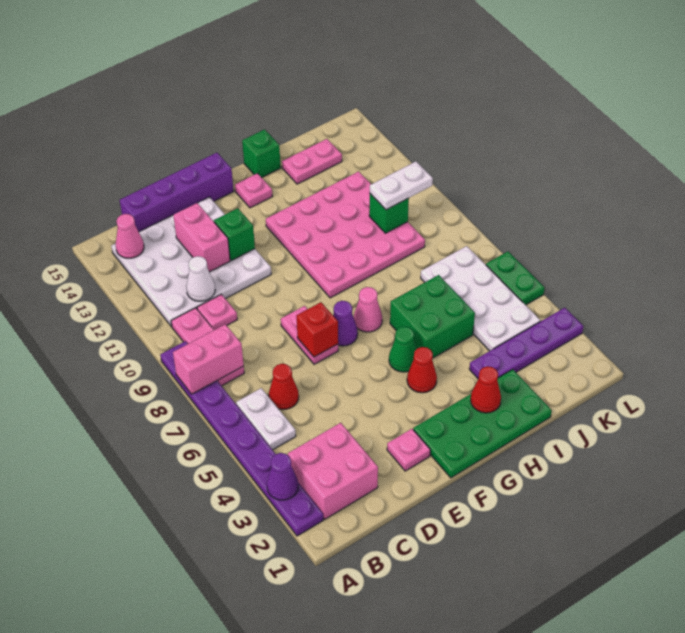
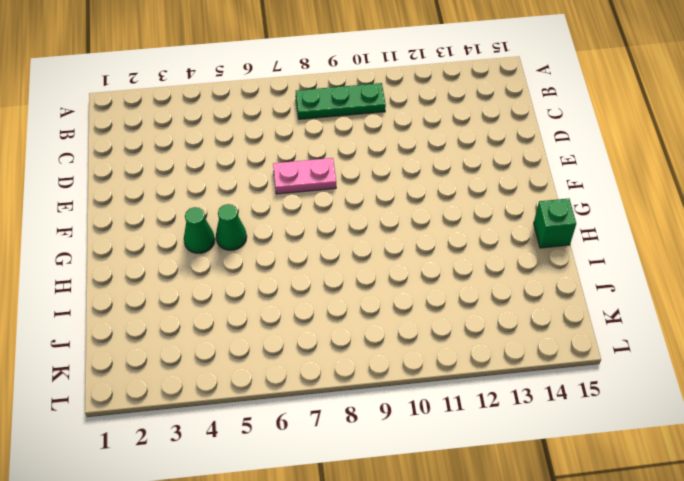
green plate B8:B10 level 1 -> pink plate B8:B10 level 1
green cone G4 level 1 -> red cone G4 level 1
none -> purple plate A2:A9 level 1
none -> pink brick B2:C3 level 1
none -> white plate B5:B6 level 1
none -> white plate B11:E14 level 1

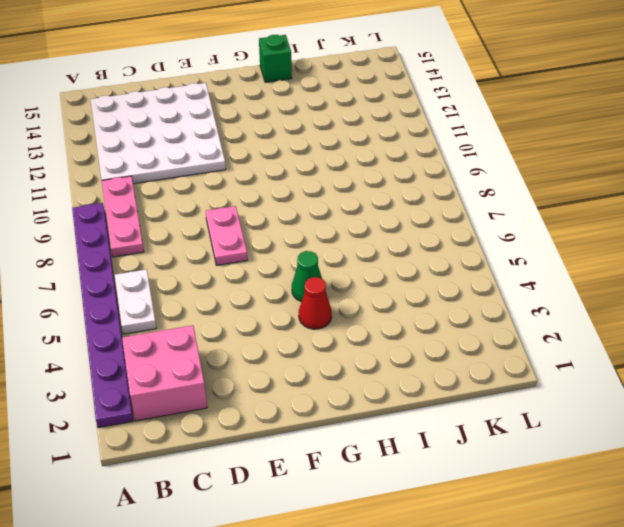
none -> red cone C6 level 1
none -> pink plate C10 level 1
none -> purple brick C15:F15 level 1
none -> pink plate E2 level 1

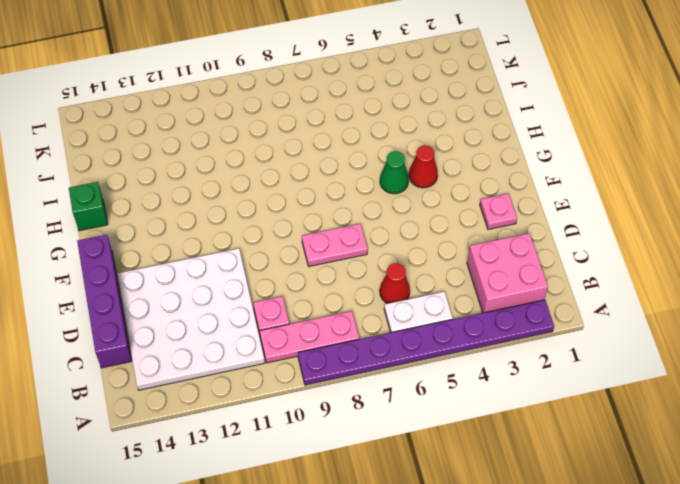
none -> green plate F1:I2 level 1
none -> purple cone F7 level 1
none -> pink cone G7 level 1
none -> pink plate G9:J12 level 1

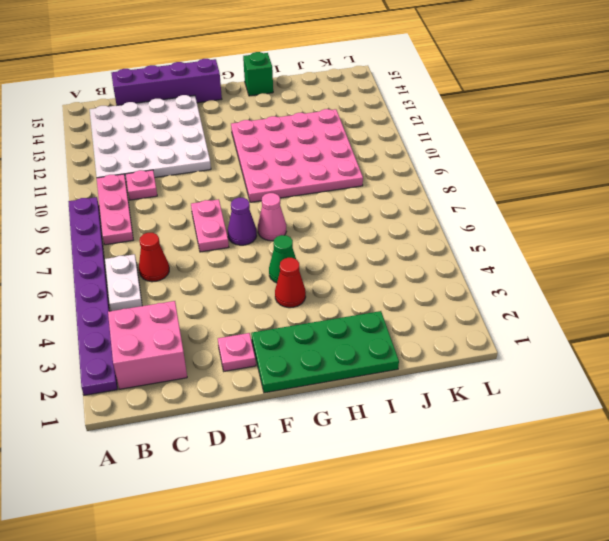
none -> pink plate G14 level 1
none -> green brick H5:I6 level 1
none -> purple plate I3:L3 level 1
none -> pink plate I14:J14 level 1

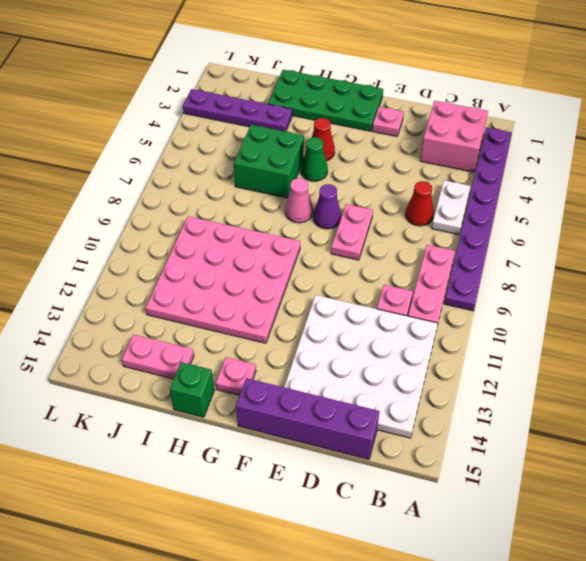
none -> white plate J4:K7 level 1
none -> green plate L5:L6 level 1
none -> purple cone A3 level 2
none -> pink brick A8:B8 level 2

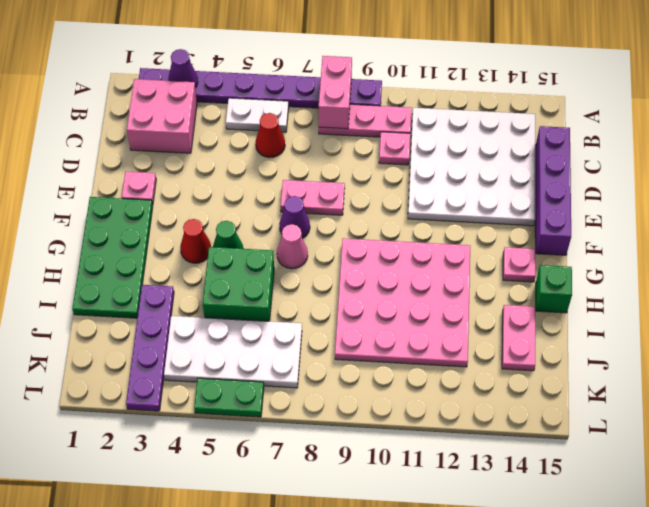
none -> pink cone B14 level 2
none -> white cone C11 level 2
none -> pink brick D12:D13 level 2
none -> red brick E7 level 2

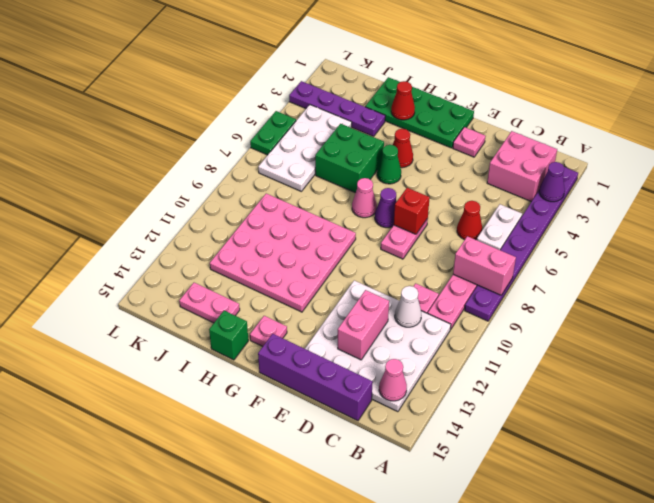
none -> green brick E12 level 2
none -> green brick J10 level 2
none -> white plate J10:K10 level 3

